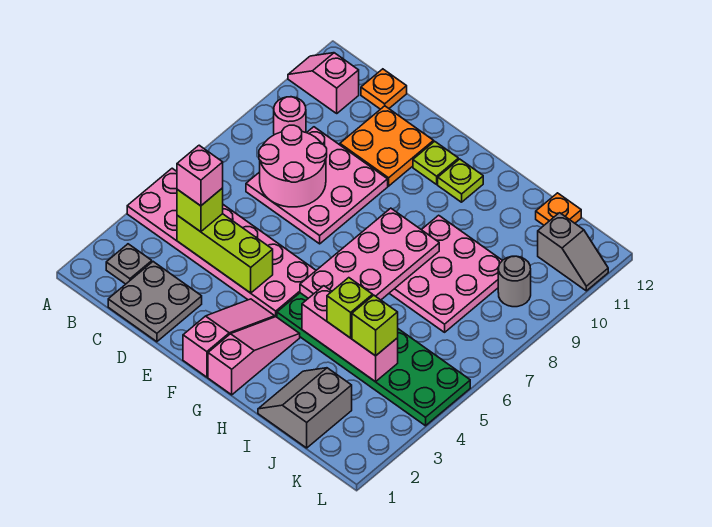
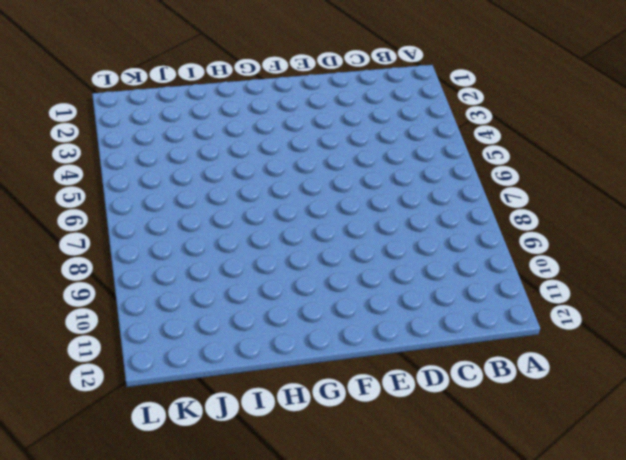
none -> pink plate A4:F5 level 1
none -> pink slope A11:B11 level 1 top B
none -> grey plate B2 level 1

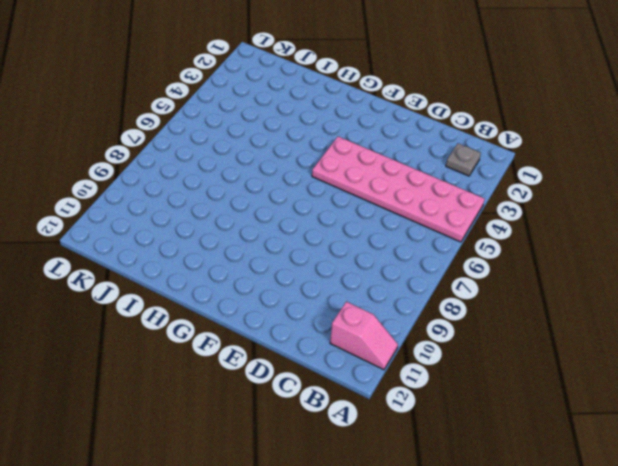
none -> pink round brick B9 level 1
none -> grey plate C1:D2 level 1
none -> pink plate C7:E9 level 1

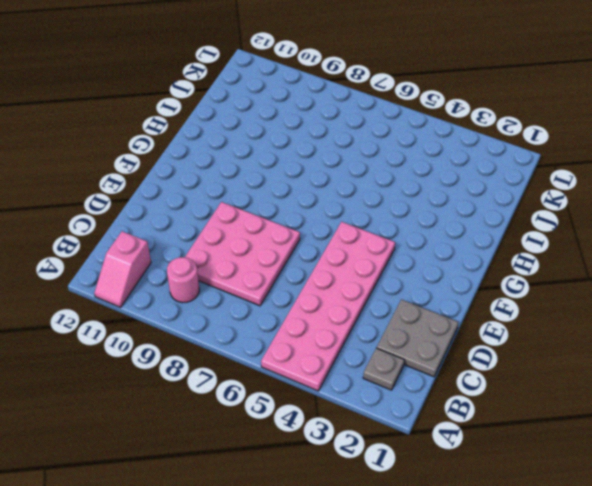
none -> orange plate C12 level 1
none -> orange plate D10:E11 level 1
none -> pink slope F1:F3 level 1 top 1

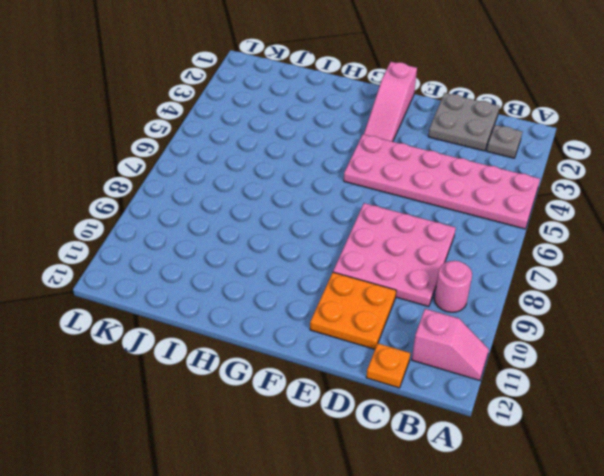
none -> lime plate F11 level 1
none -> pink slope G1:G3 level 1 top 1
none -> green plate G4:L5 level 1

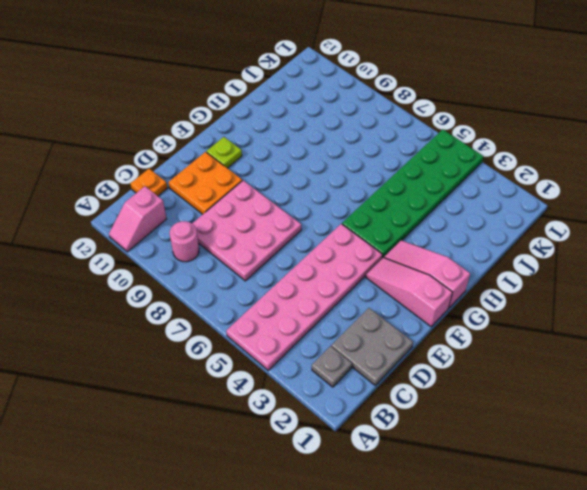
none -> lime plate G11 level 1
none -> pink plate H7:J9 level 1
none -> grey slope I1:J2 level 1 top J

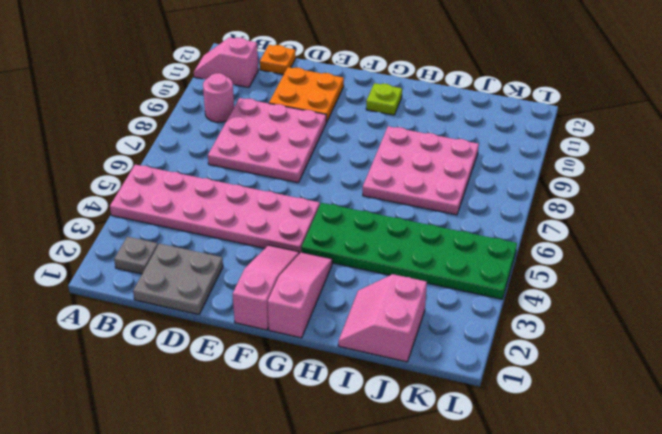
pink slope I1:J2 level 1 top J -> grey slope I1:J2 level 1 top J
none -> lime plate F11 level 1
none -> orange plate J12 level 1
none -> grey round brick K9 level 1

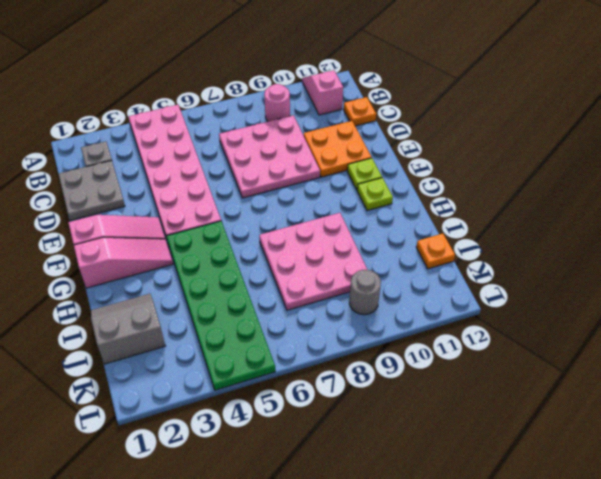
none -> grey slope K11:L11 level 1 top K
none -> lime brick C4:E4 level 2
none -> pink round brick C7:D8 level 2

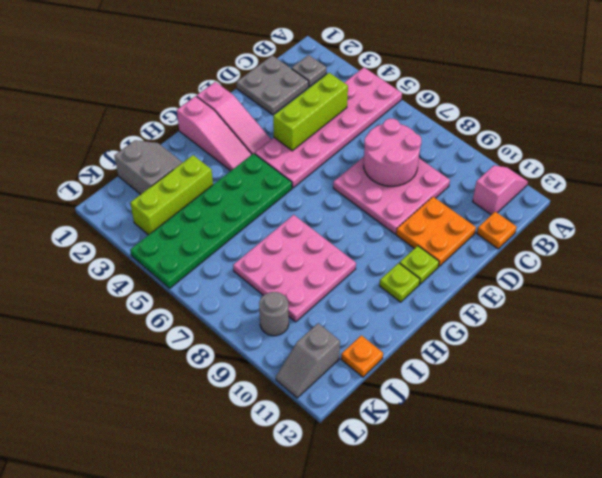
lime brick I3:K3 level 1 -> none
none -> pink round brick B9 level 1
none -> pink plate G5:H8 level 2
none -> pink brick H4:J4 level 2

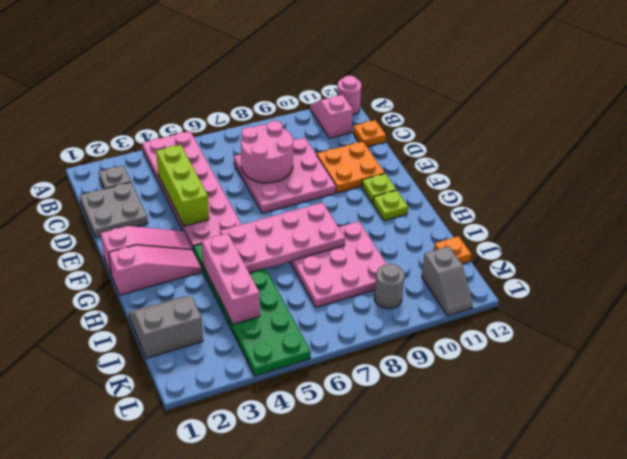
pink round brick A12 level 1 -> pink round brick B9 level 1
none -> lime brick C4 level 3
none -> lime brick I4 level 3
none -> lime brick J4 level 3

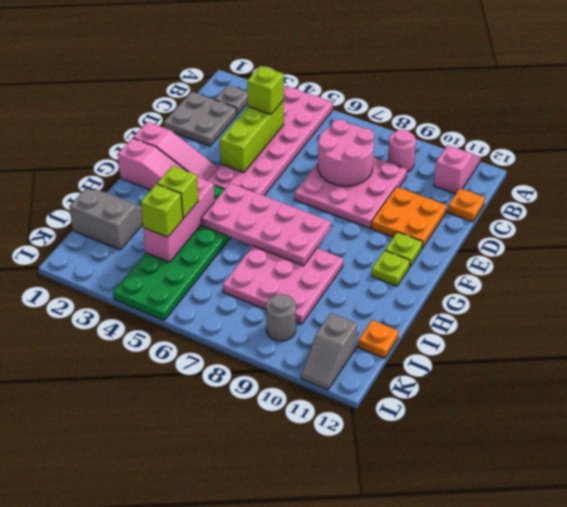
none -> pink brick C4 level 4

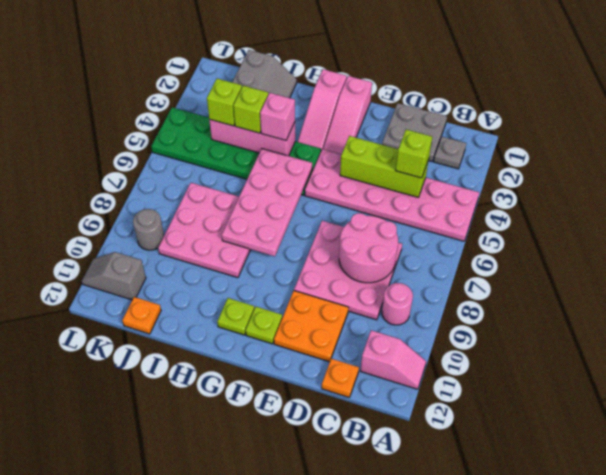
pink brick H4 level 3 -> pink brick C4 level 4

